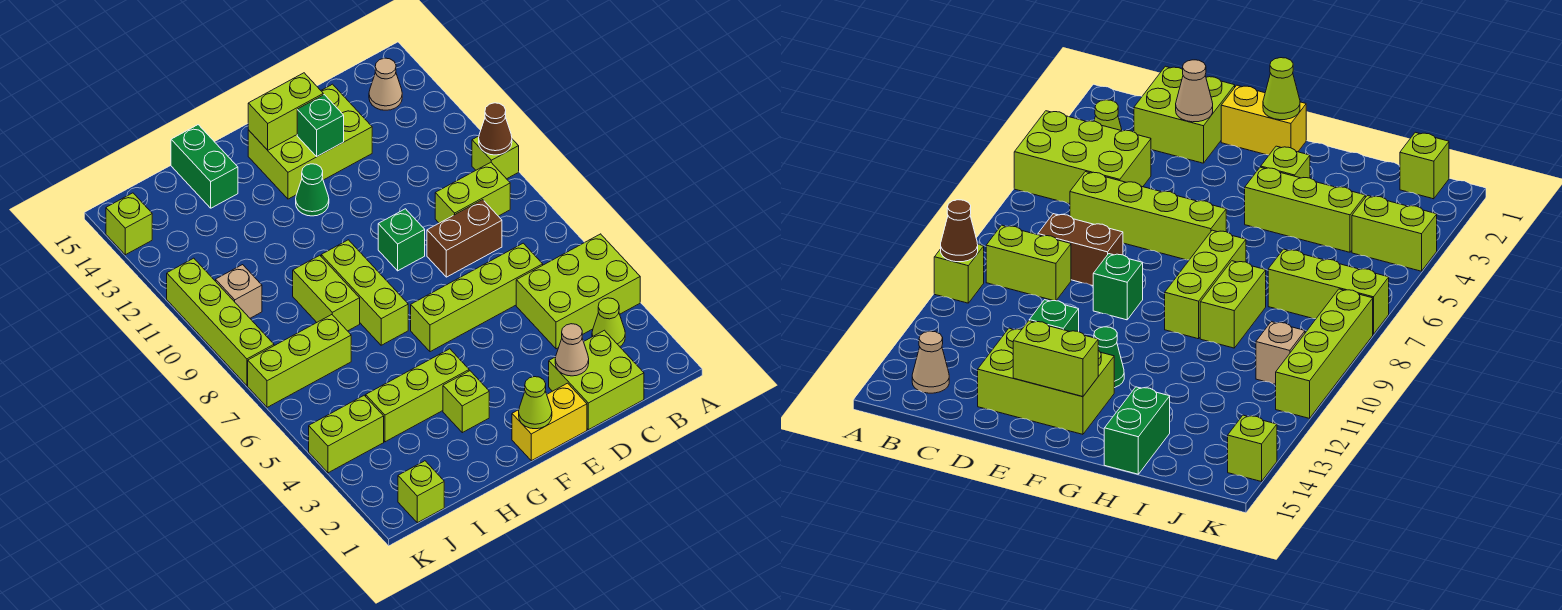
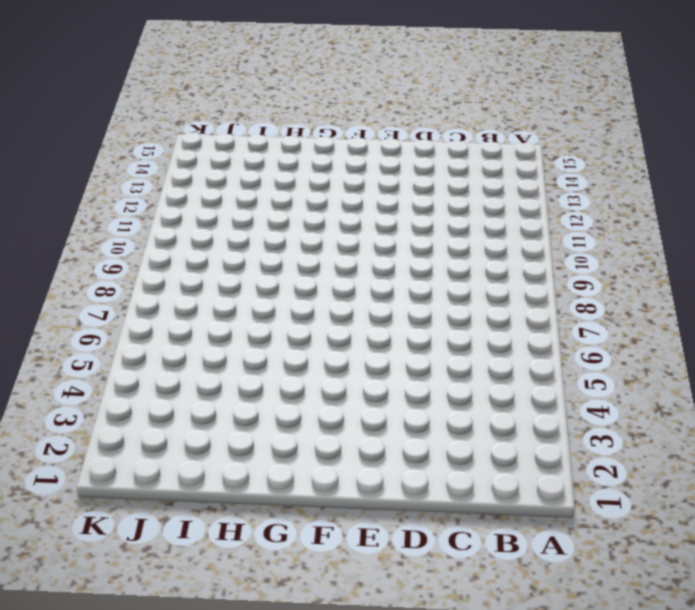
none -> lime brick A4:C5 level 1
none -> lime brick A10 level 1
none -> lime cone B3 level 1

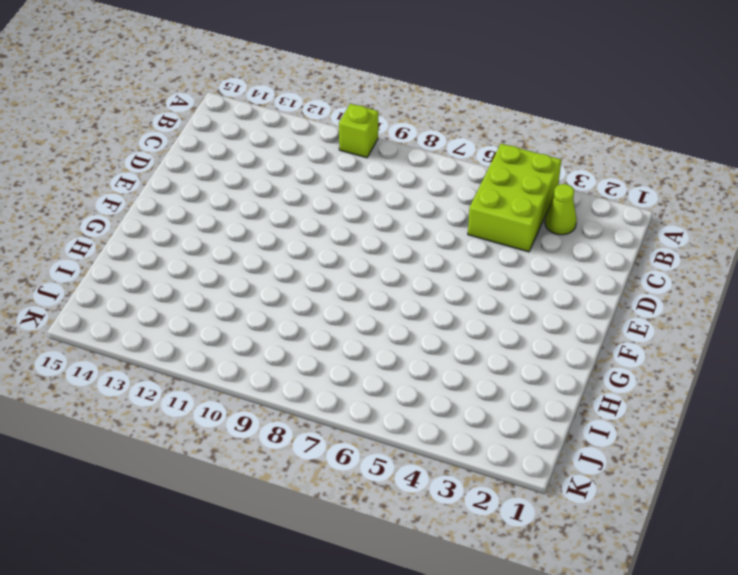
none -> lime brick B9:C9 level 1
none -> tan cone B14 level 1
none -> lime brick C1:D2 level 1

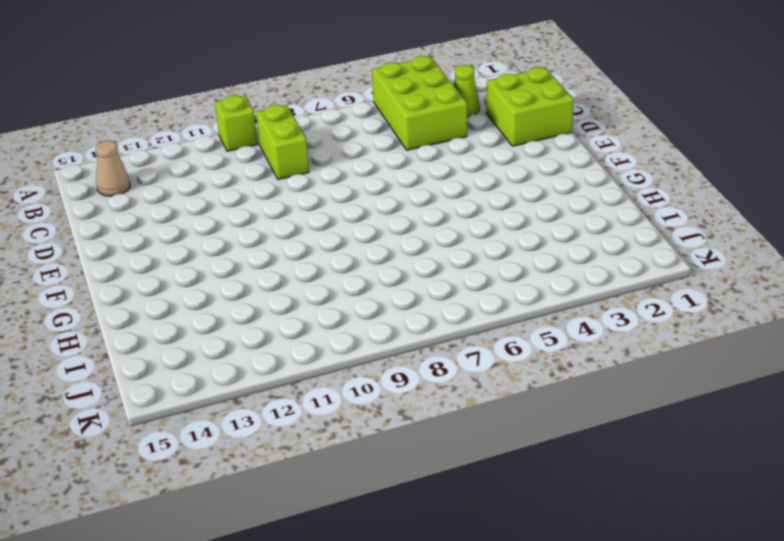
none -> lime brick C6:F6 level 1
none -> brown brick C8:D8 level 1
none -> lime brick D13:F14 level 1

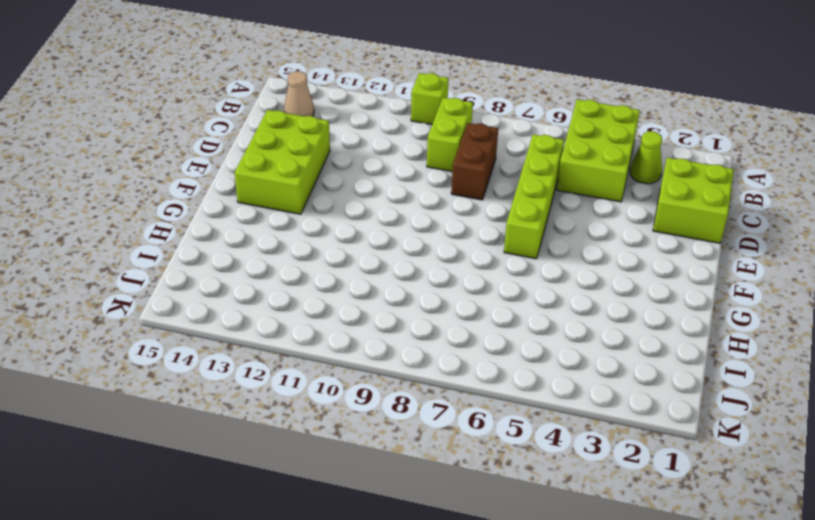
none -> yellow brick E1:F1 level 1
none -> green brick E9 level 1
none -> green cone F12 level 1

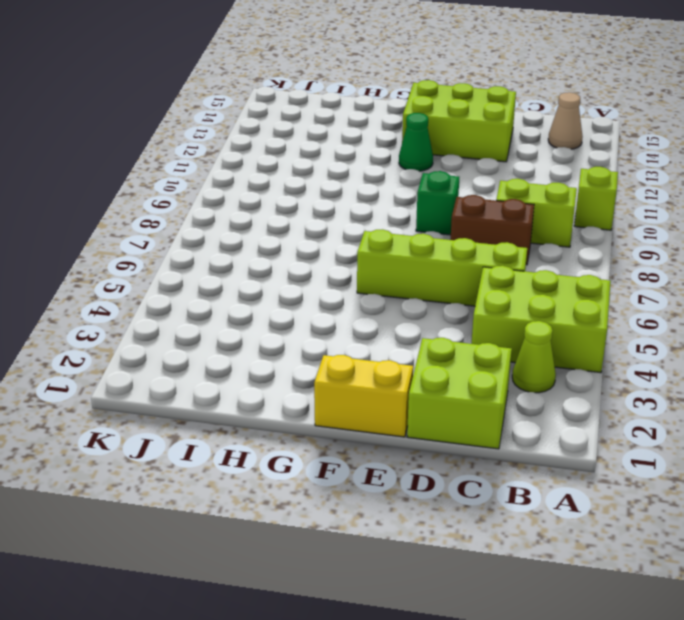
none -> lime brick G3 level 1
none -> lime brick G4:I4 level 1
none -> lime brick G7:G9 level 1

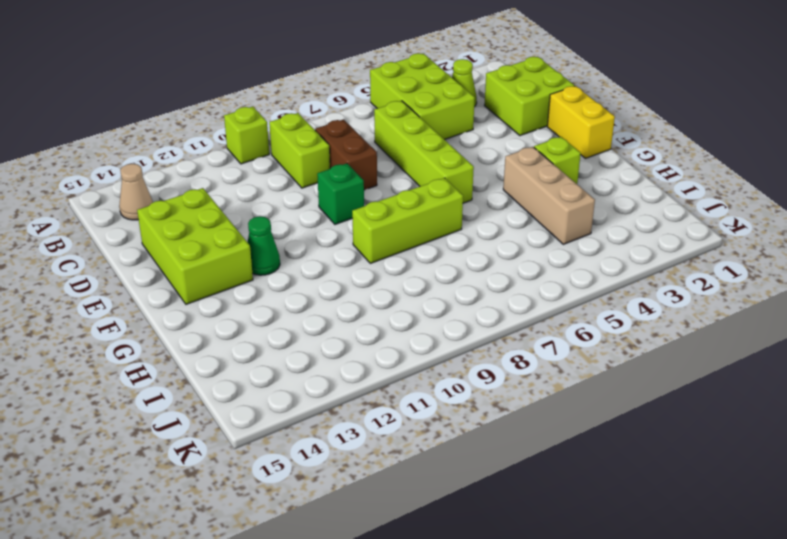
tan brick G4:I4 level 1 -> lime brick G4:I4 level 1
none -> lime brick H8:H9 level 1
none -> green brick H14:H15 level 1
none -> lime brick I7:K7 level 1

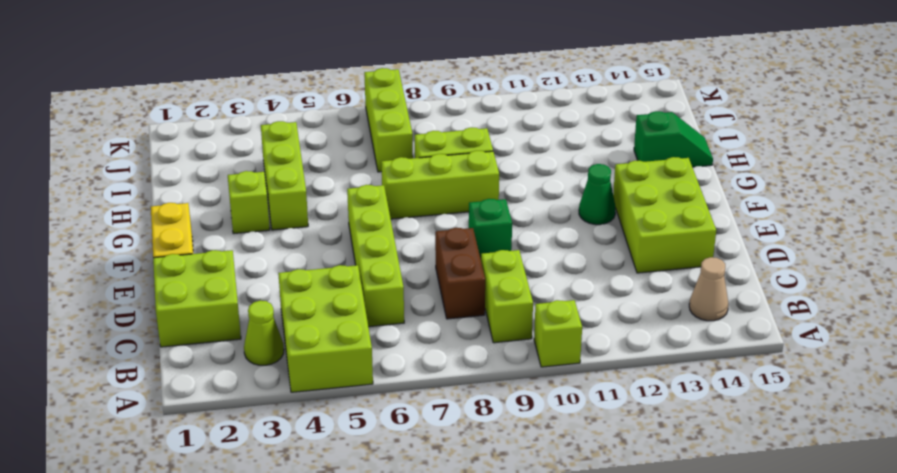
green slope H14:H15 level 1 top 14 -> green brick H14:H15 level 1
none -> lime brick J1 level 1
none -> lime brick J4:K4 level 1
none -> tan brick J10 level 1

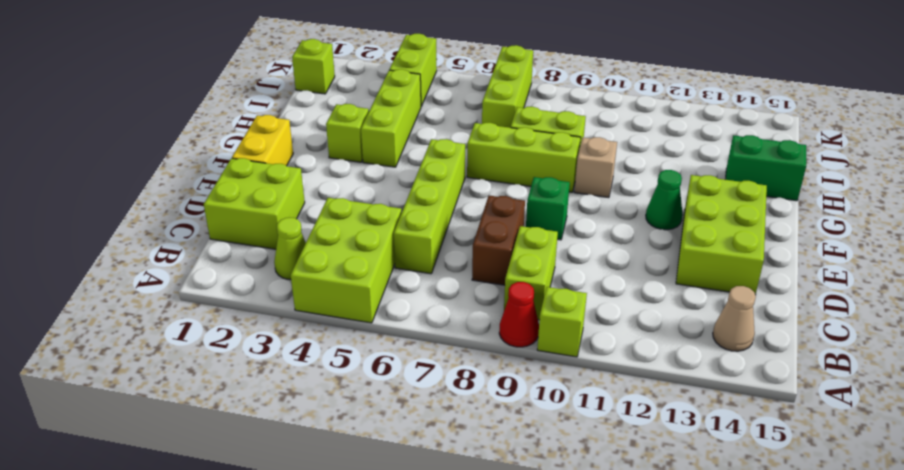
red cone A9 level 1 -> none
tan brick G10 level 1 -> tan brick J10 level 1
none -> lime brick K8:K11 level 1
none -> lime brick K14 level 1
none -> brown cone A10 level 2

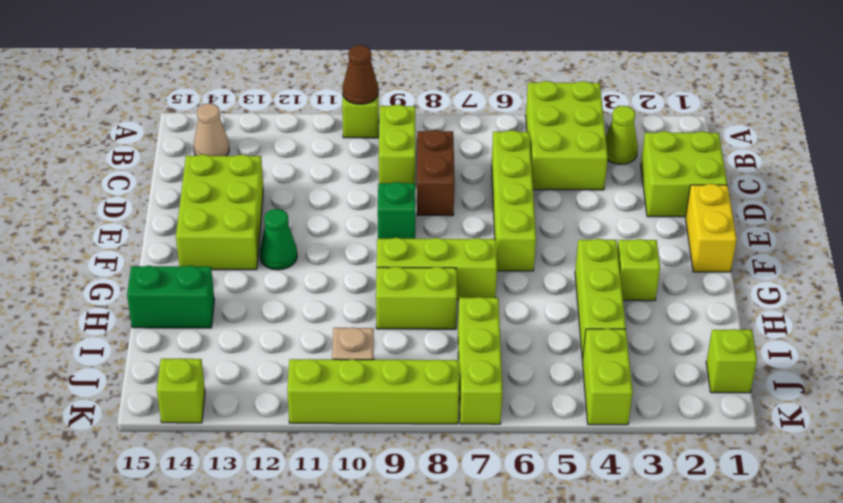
none -> tan cone D2 level 2
none -> green brick E13 level 2
none -> lime brick E14:F14 level 2

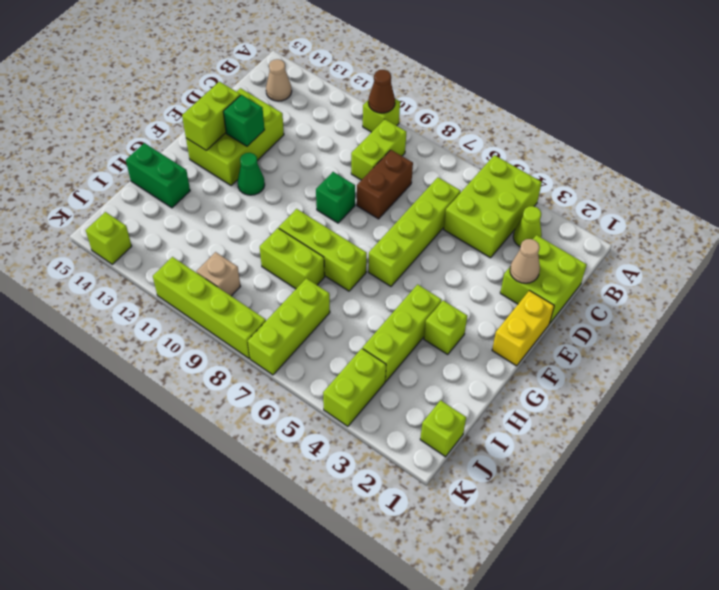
none -> lime cone F1 level 2

